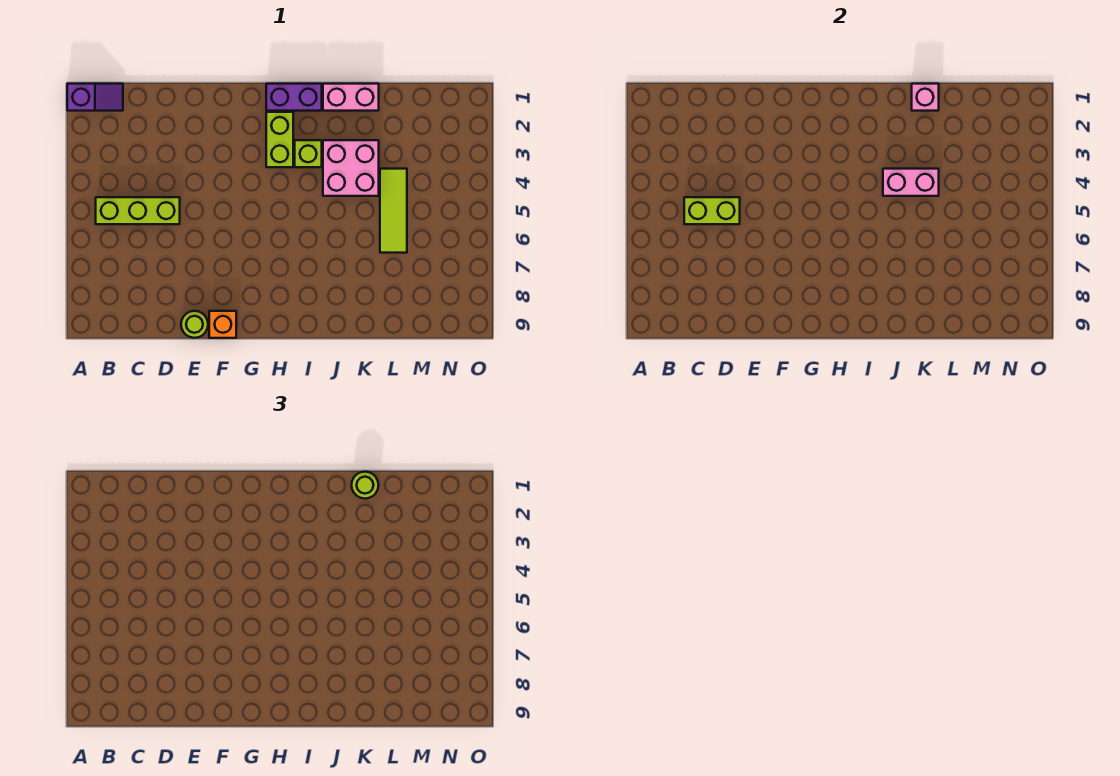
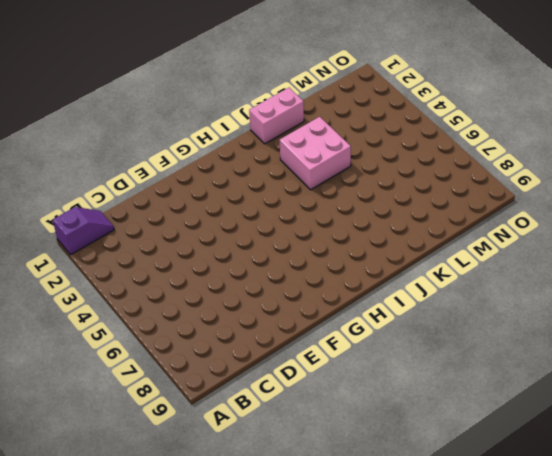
none -> lime brick B5:D5 level 1
none -> lime round brick E9 level 1
none -> orange brick F9 level 1

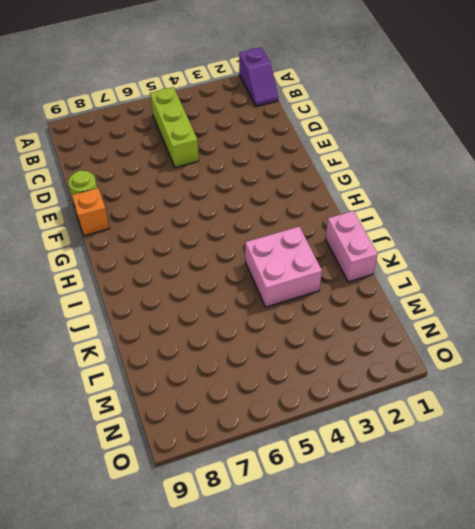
none -> purple brick H1:I1 level 1
none -> lime brick H2:H3 level 1
none -> lime brick I3 level 1

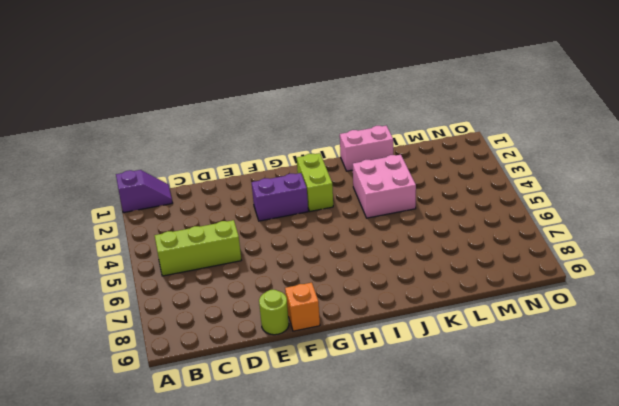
purple brick F3:G3 level 1 -> purple brick H1:I1 level 1
none -> lime brick I3 level 1
none -> lime tile L4:L6 level 1
none -> lime brick C5:D5 level 2

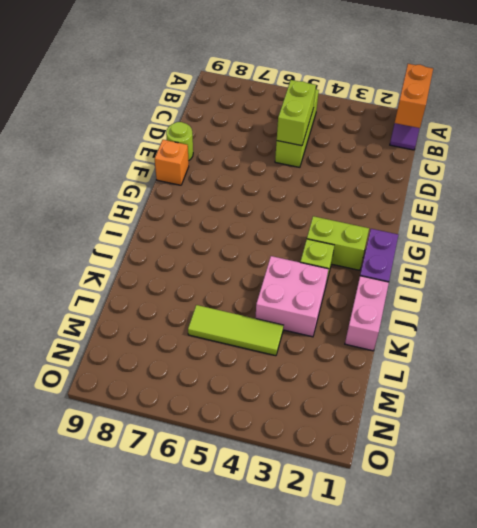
orange brick A1:B1 level 2 -> none
none -> pink brick J4:K4 level 2
none -> pink brick K1 level 2
none -> lime round brick K1 level 3

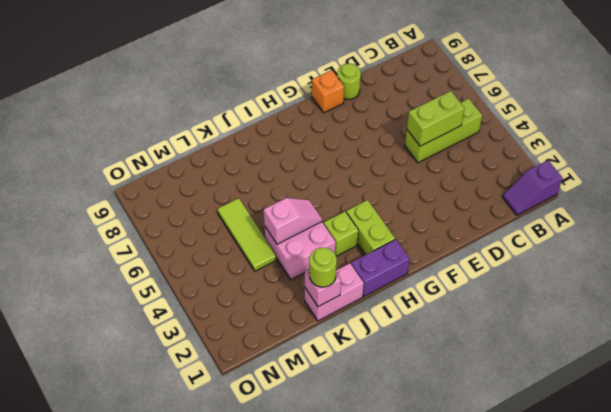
pink slope J4:K4 level 2 top K -> pink brick J4:K4 level 2

